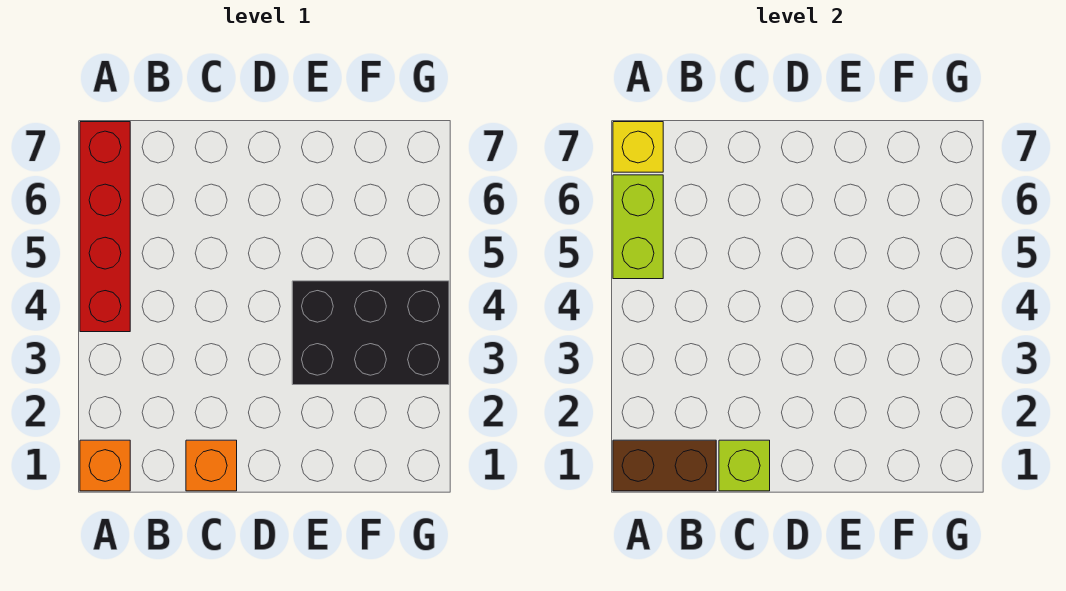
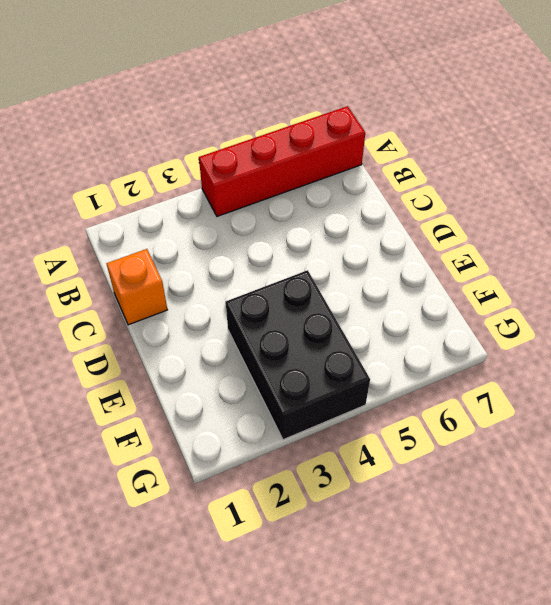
none -> orange brick A1 level 1
none -> brown brick A1:B1 level 2

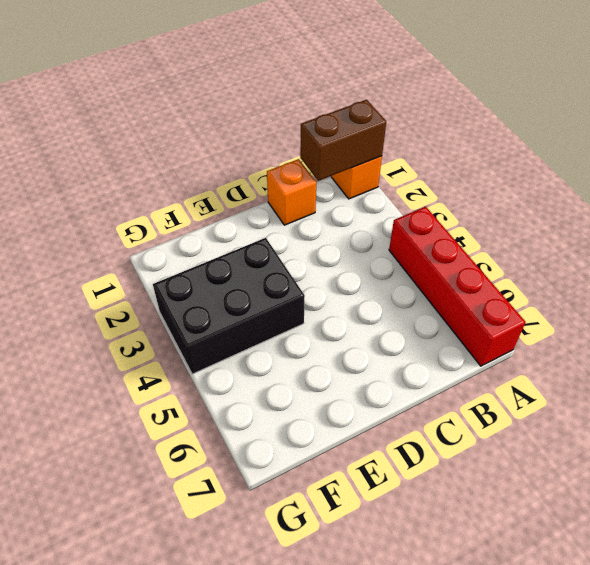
none -> lime brick A5:A6 level 2
none -> yellow brick A7 level 2

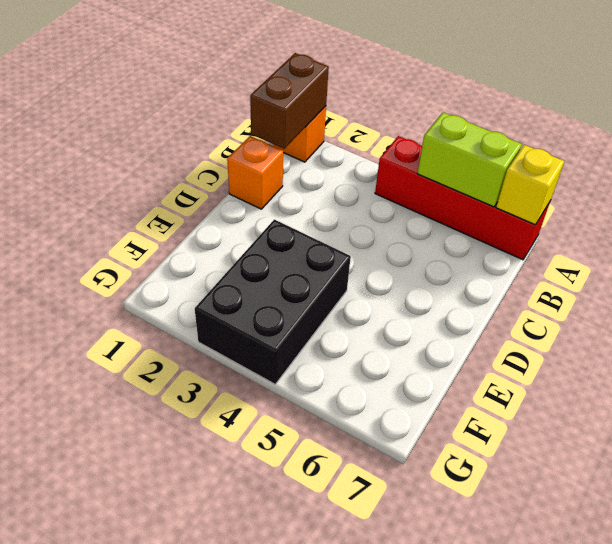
none -> lime brick C1 level 2

